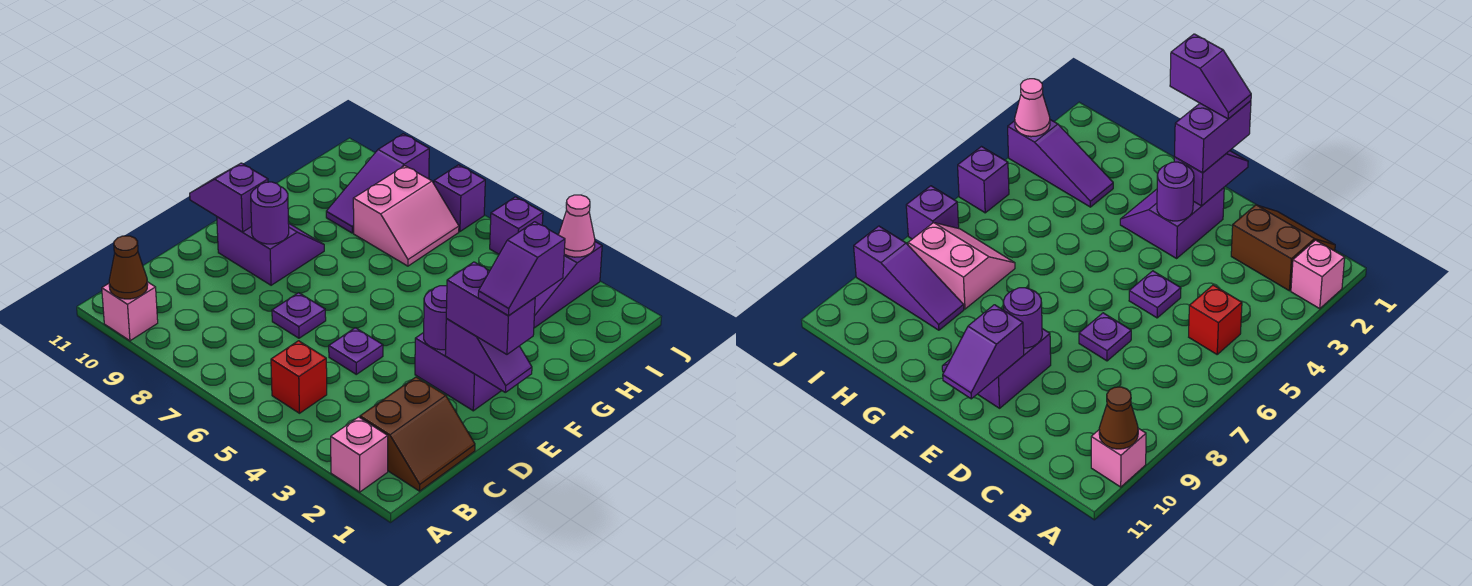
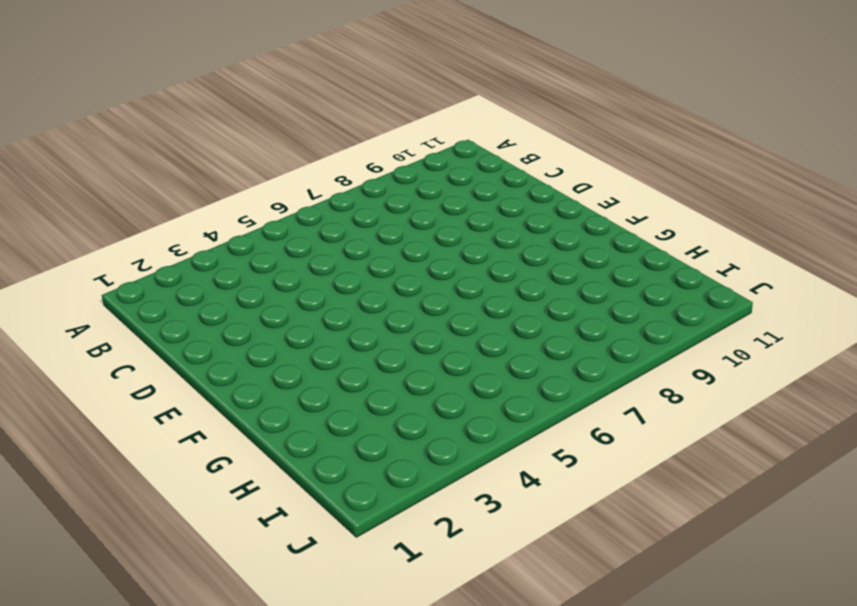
none -> pink brick A2 level 1
none -> pink brick A10 level 1
none -> brown slope B1:C2 level 1 top 2

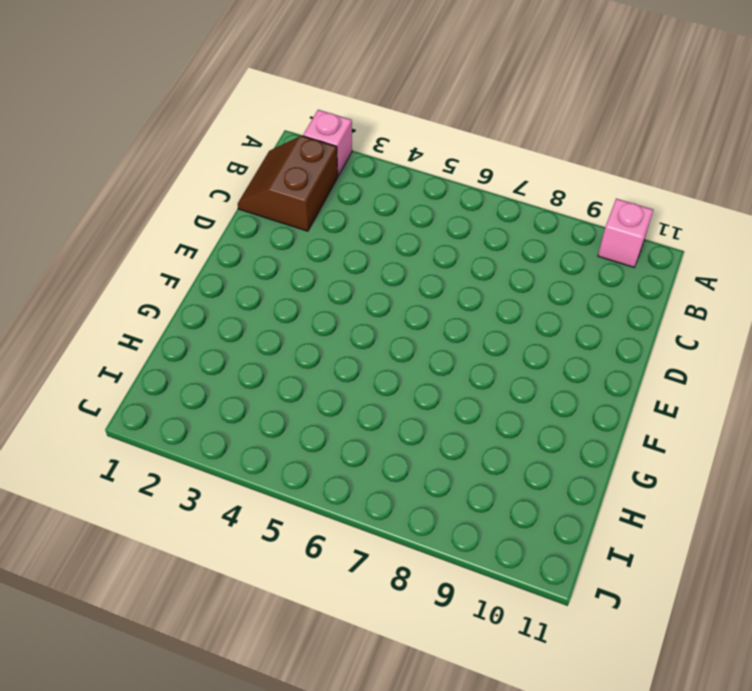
none -> red brick B5 level 1
none -> purple plate D5 level 1
none -> purple plate D7 level 1

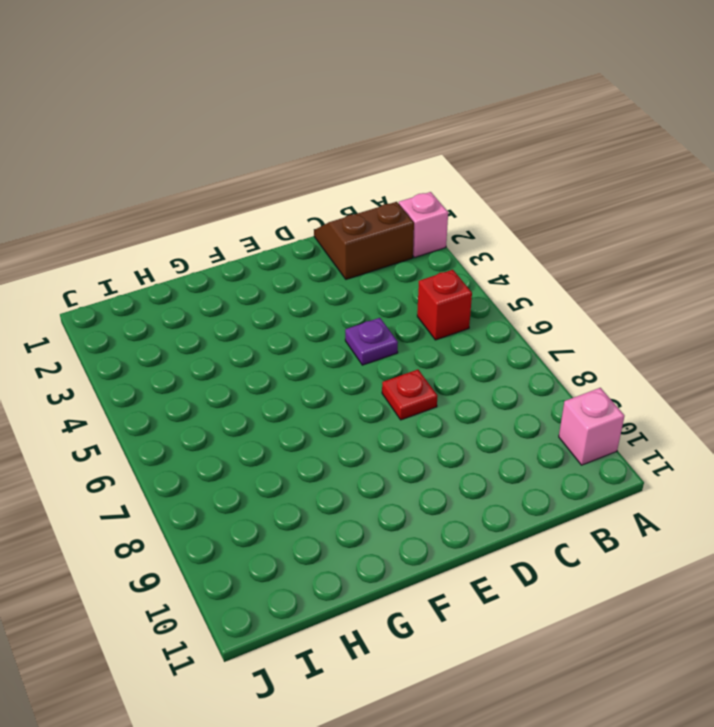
red plate D7 level 1 -> purple plate D7 level 1
none -> purple slope E2:F3 level 1 top E
none -> purple slope E9:F10 level 1 top E
none -> purple slope H3:J3 level 1 top J

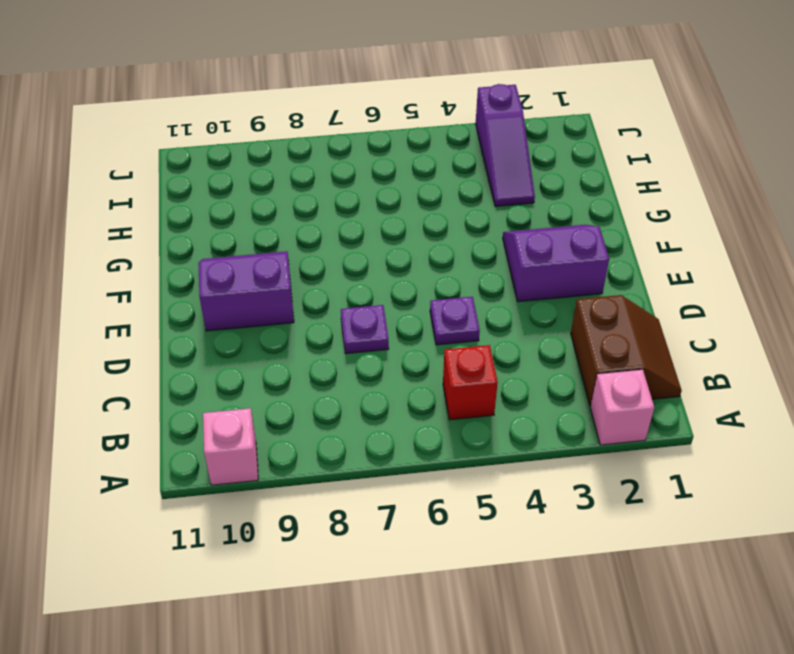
none -> pink slope H7:I8 level 1 top 8
none -> purple slope H9:J9 level 1 top J
none -> purple brick J5 level 1

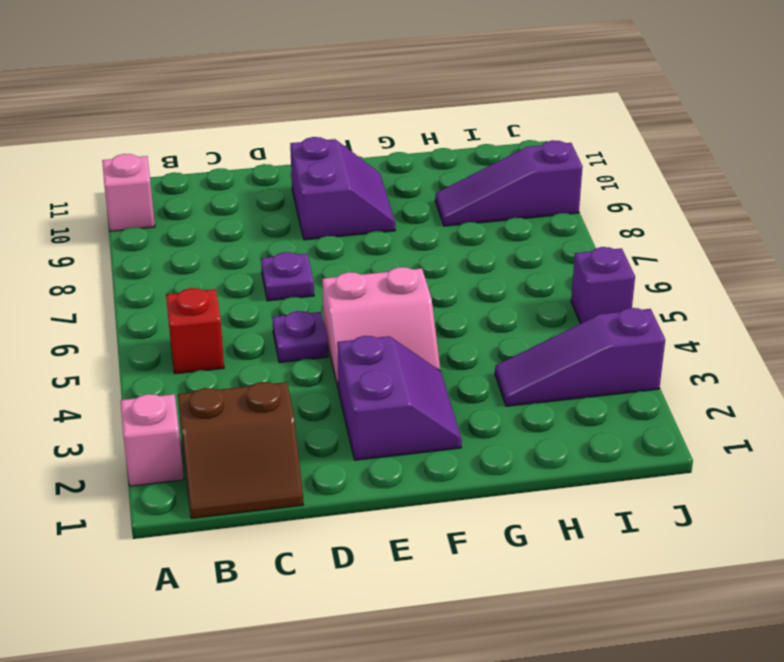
pink slope E4:F5 level 1 top 5 -> pink slope H7:I8 level 1 top 8
none -> purple brick J7 level 1
none -> brown cone A10 level 2
none -> purple slope E1:E2 level 2 top 2

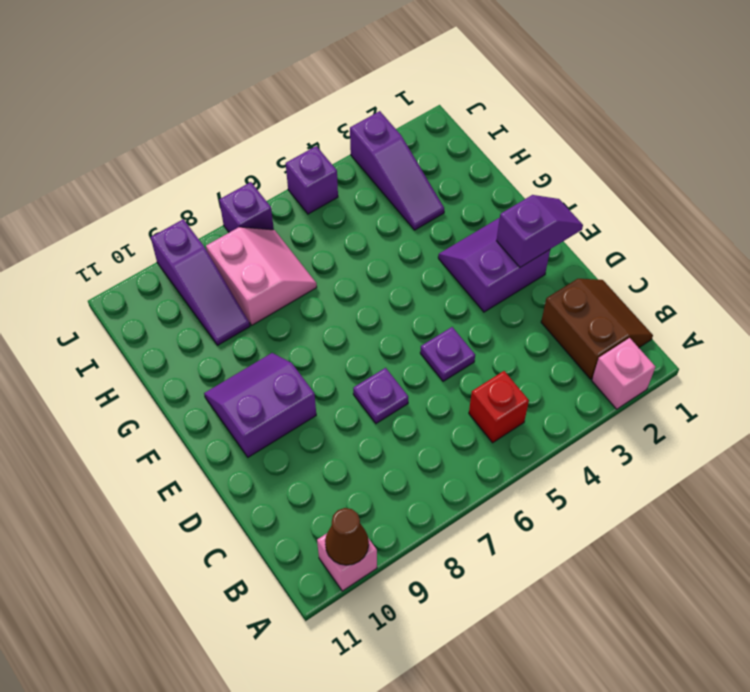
none -> purple round brick E3 level 2
none -> purple round brick E9 level 2
none -> purple slope E10:E11 level 2 top 10

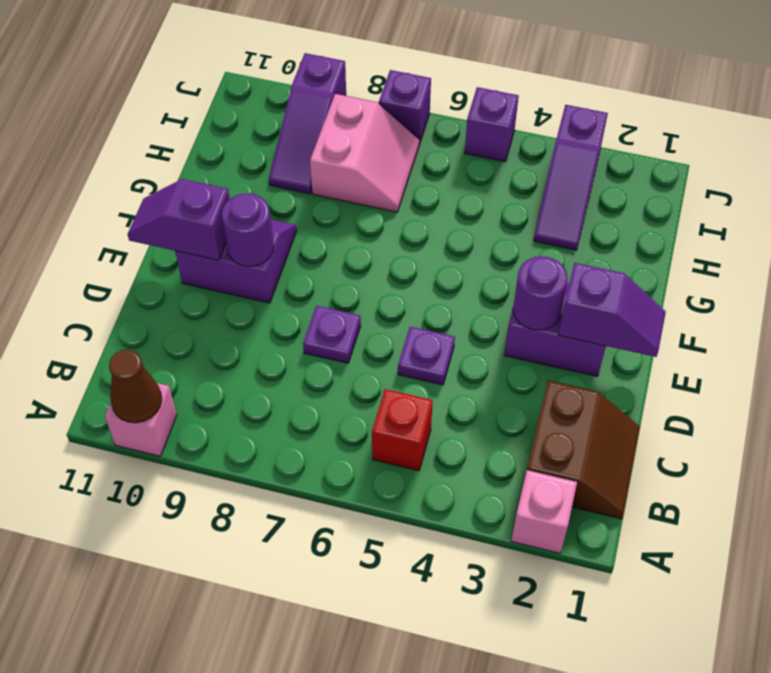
none -> pink cone J3 level 2
none -> purple brick E1:E2 level 3
none -> purple slope E1:F1 level 4 top F

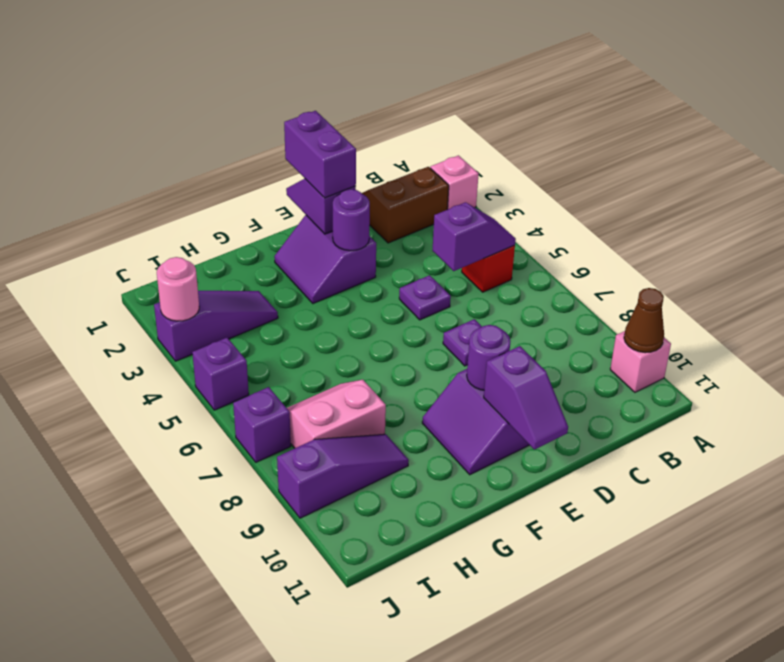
purple slope B5:C5 level 2 top C -> purple slope E1:F1 level 4 top F
pink round brick J3 level 2 -> pink cone J3 level 2

